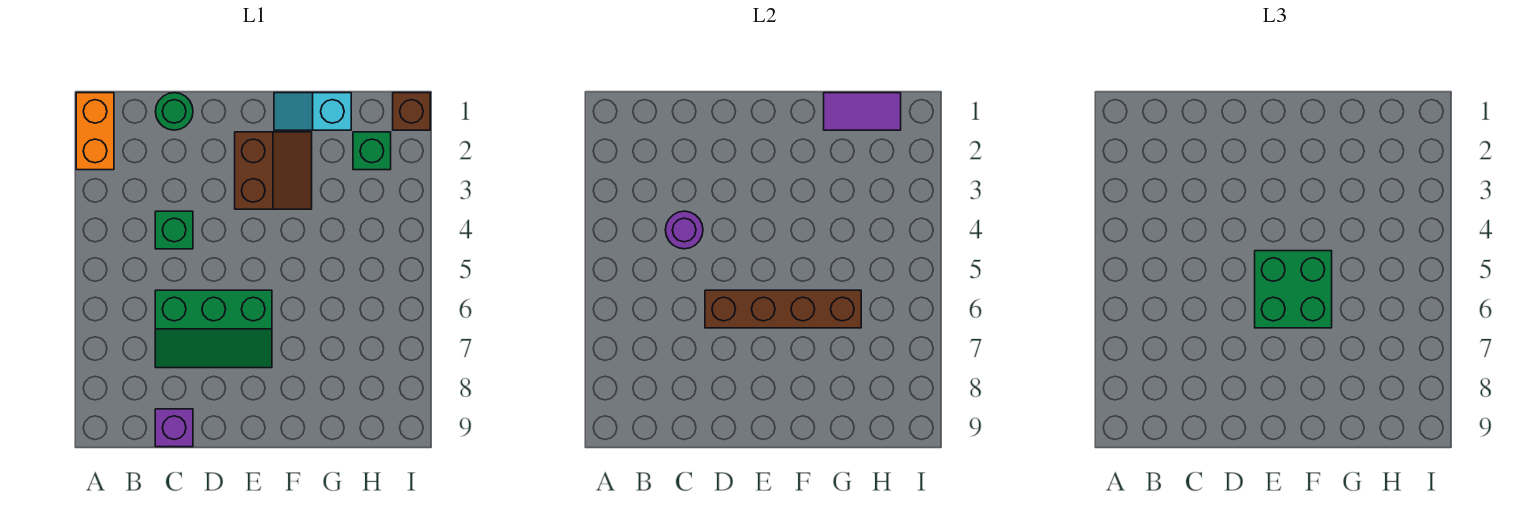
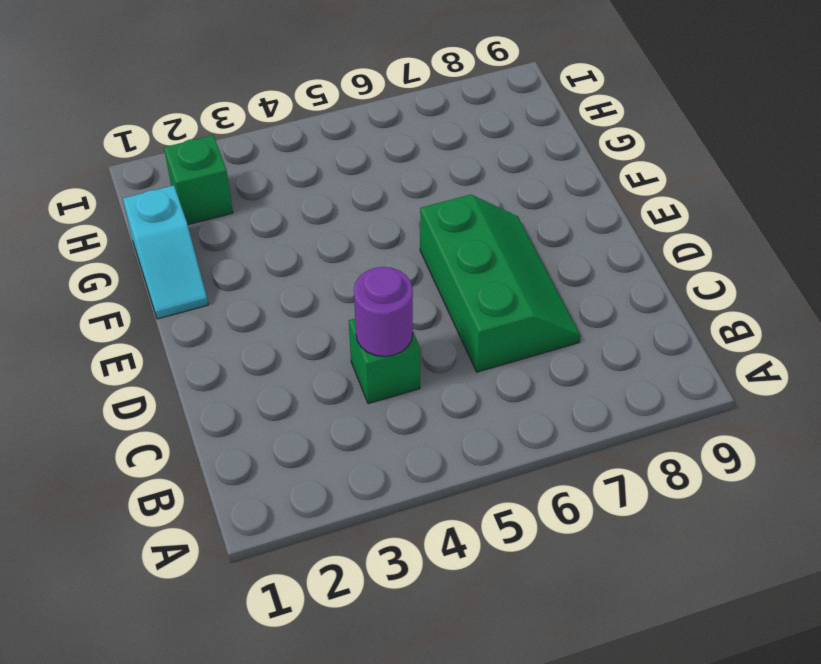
none -> orange brick A1:A2 level 1
none -> green round brick C1 level 1
none -> purple brick C9 level 1

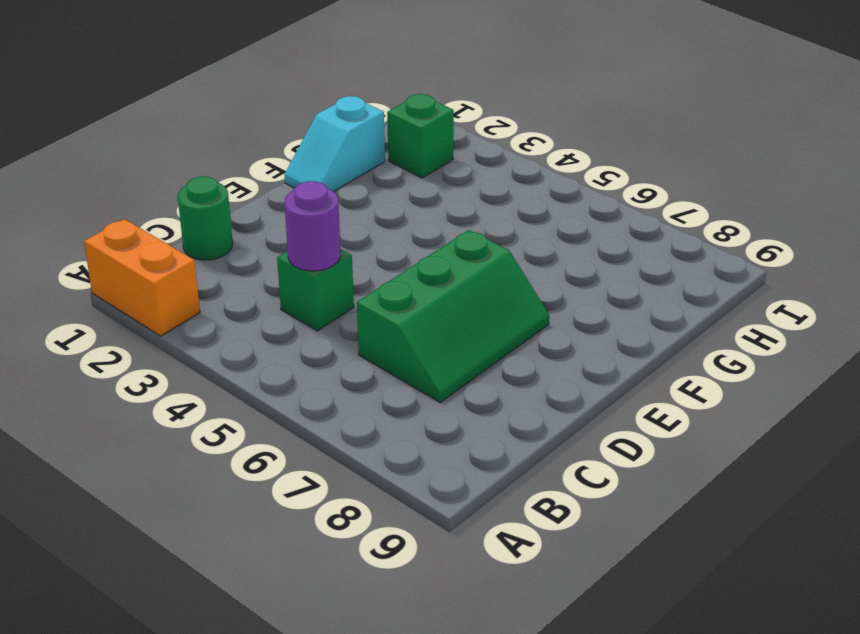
none -> purple brick C9 level 1
none -> brown slope E2:F3 level 1 top E
none -> brown brick I1 level 1

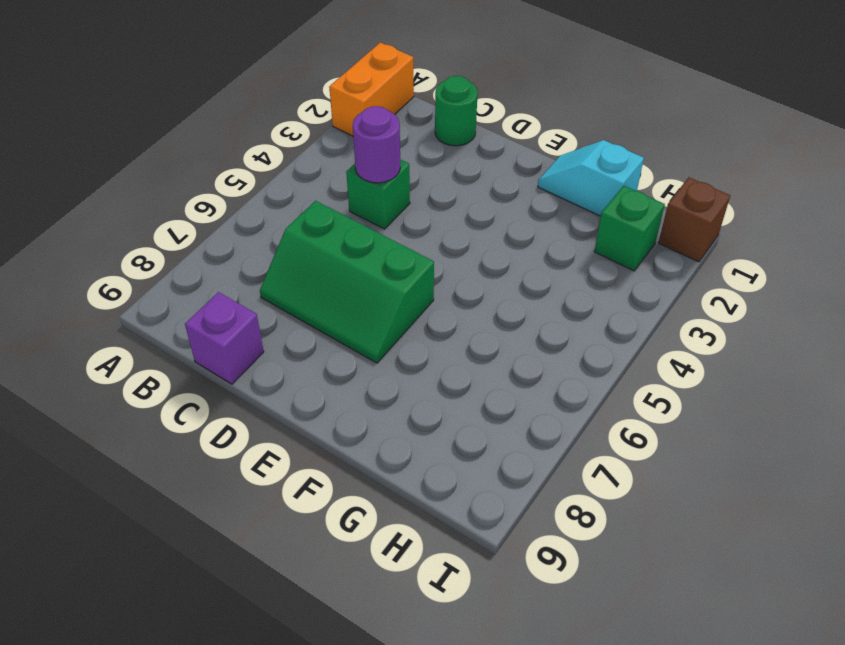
none -> brown slope E2:F3 level 1 top E
none -> brown brick D6:G6 level 2
none -> purple tile G1:H1 level 2

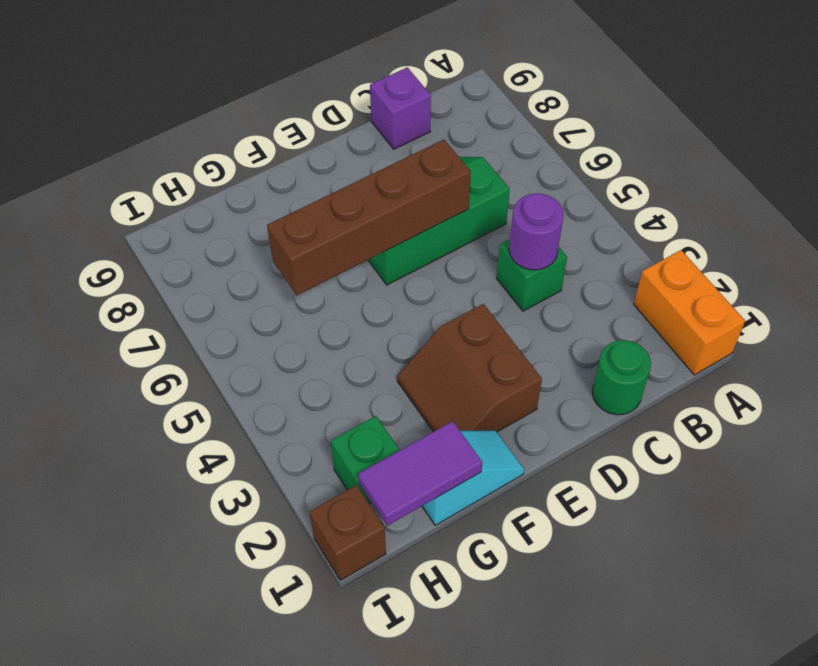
none -> green brick E5:F6 level 3

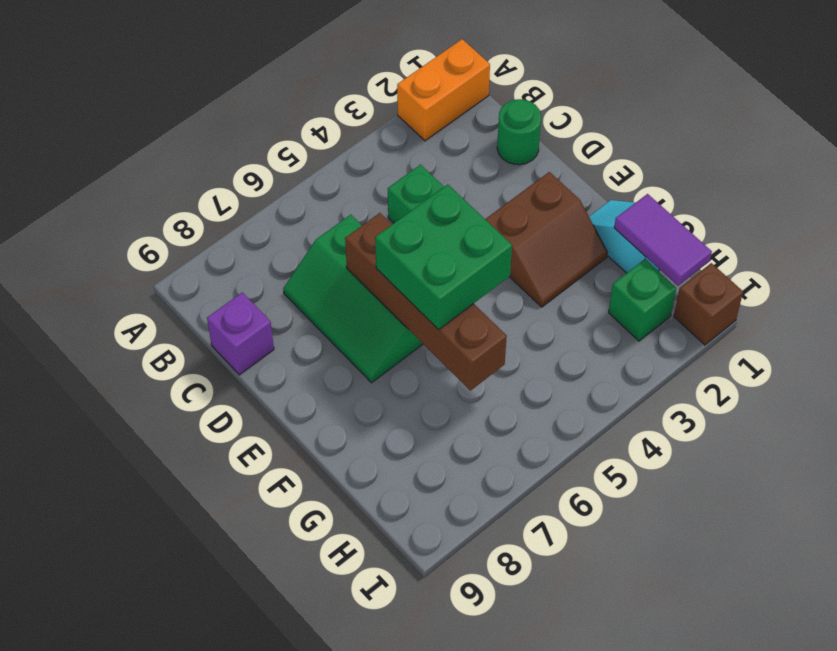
none -> purple round brick C4 level 2

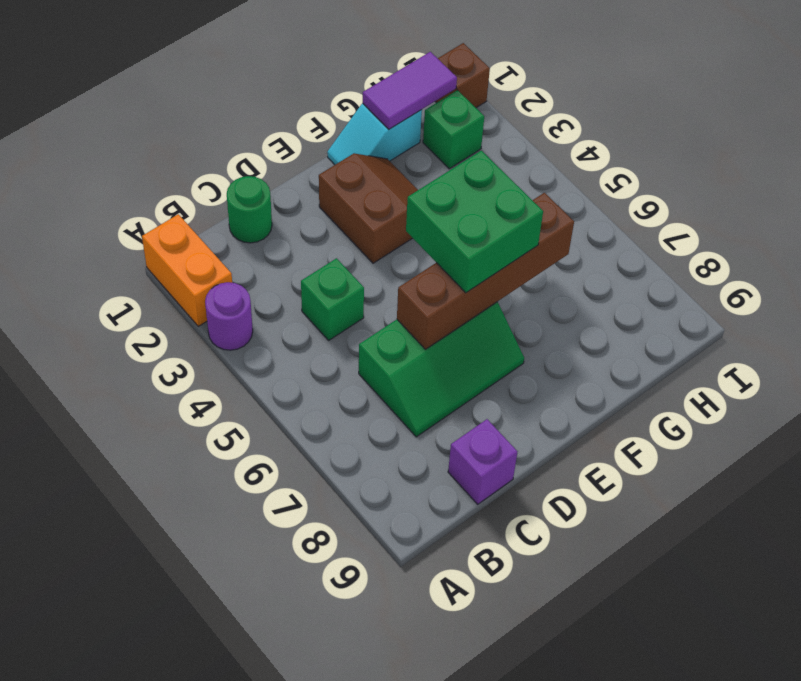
purple round brick A3 level 1 -> purple round brick C4 level 2

